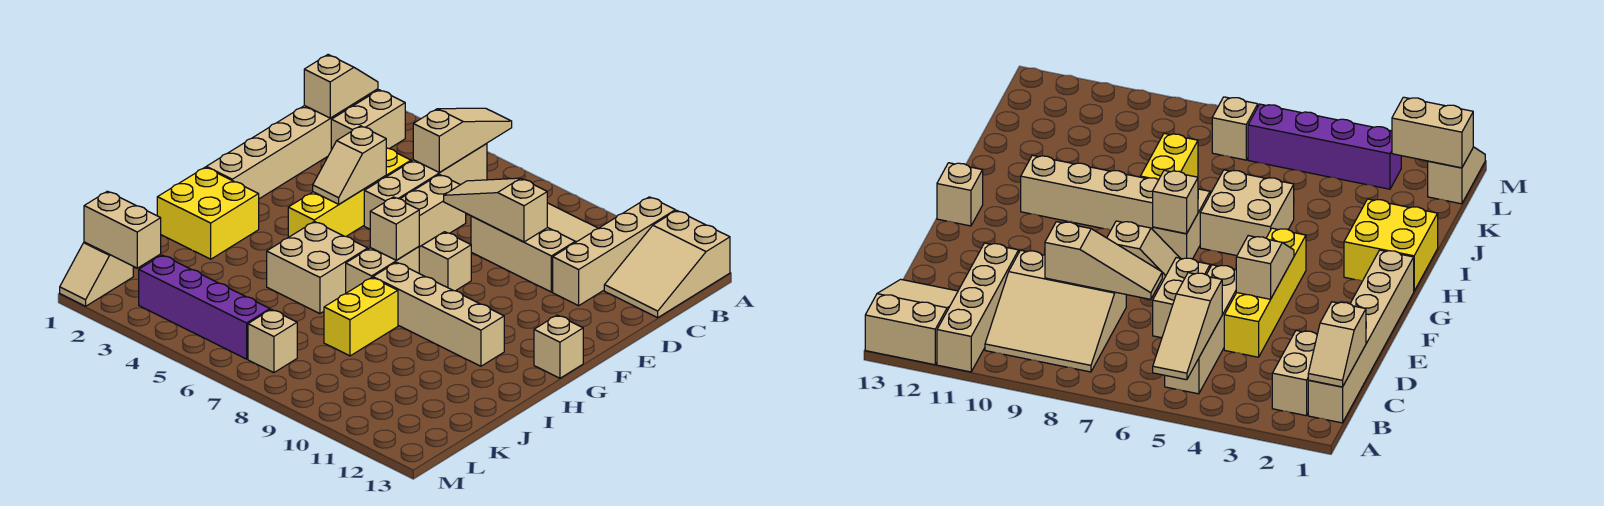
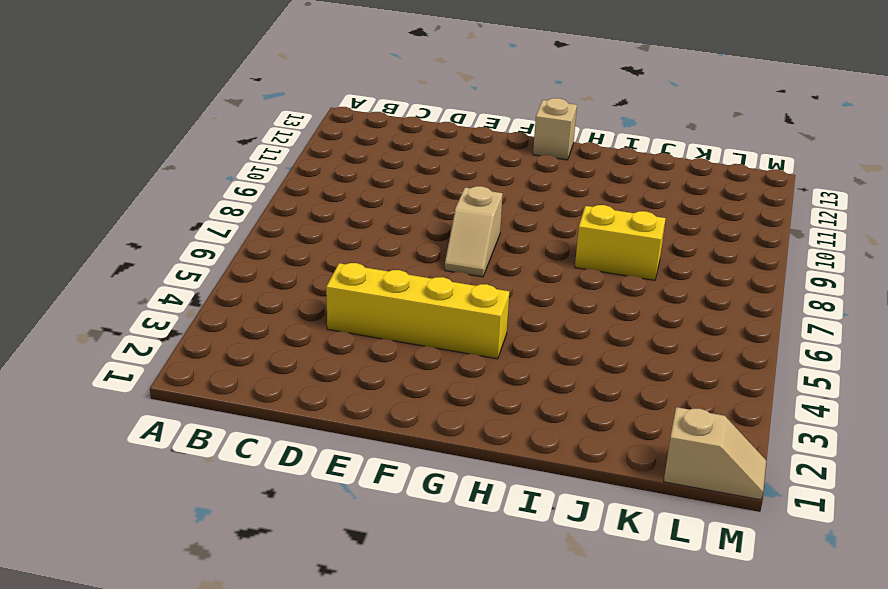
none -> tan brick A11:D11 level 1
none -> tan slope A12:C13 level 1 top A
none -> tan brick B1:G1 level 1

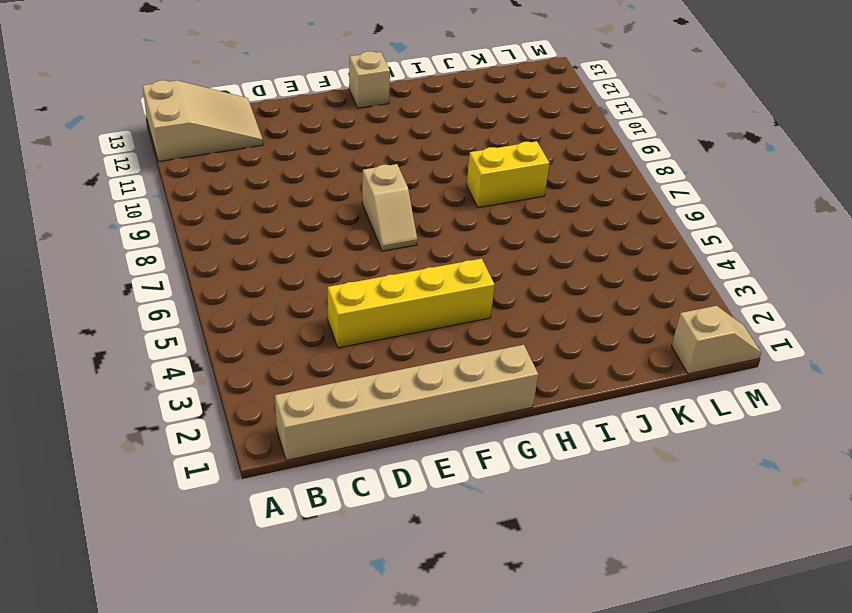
none -> tan brick A11:D11 level 1
none -> tan brick B2:C2 level 1
none -> tan brick B5:E5 level 1

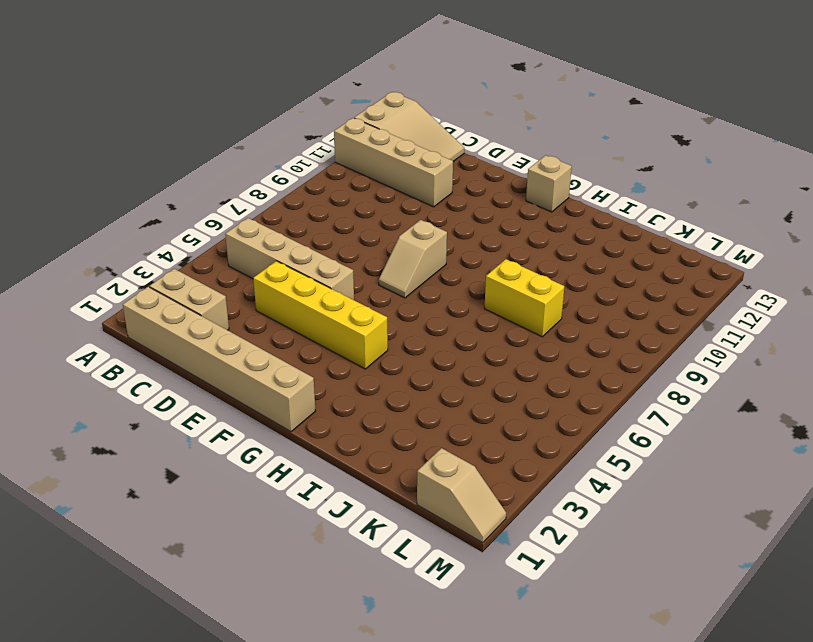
none -> tan slope B8:D10 level 1 top D
none -> tan brick D6:E6 level 1
none -> tan brick G7:H7 level 1

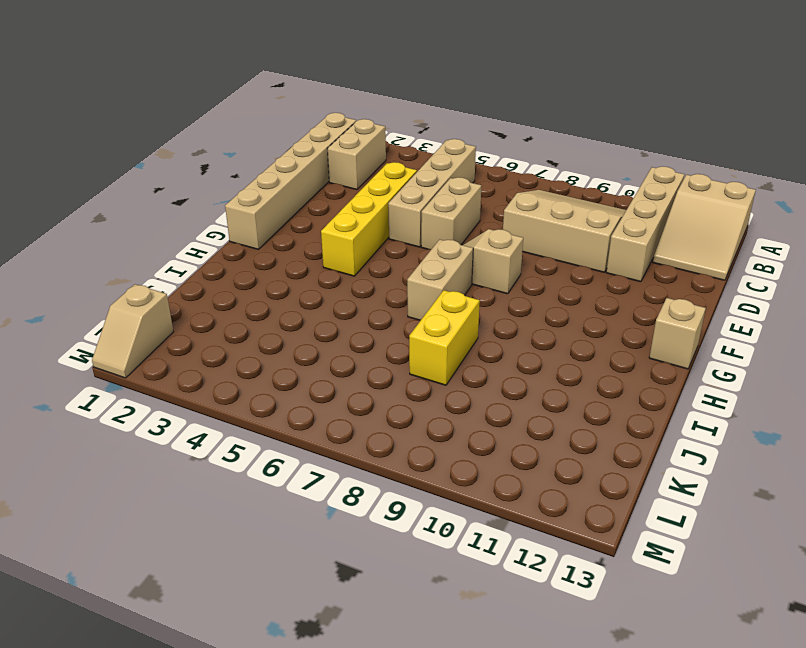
none -> yellow brick H1:I2 level 1
none -> tan brick H5:I6 level 1
none -> tan brick H8:H11 level 1

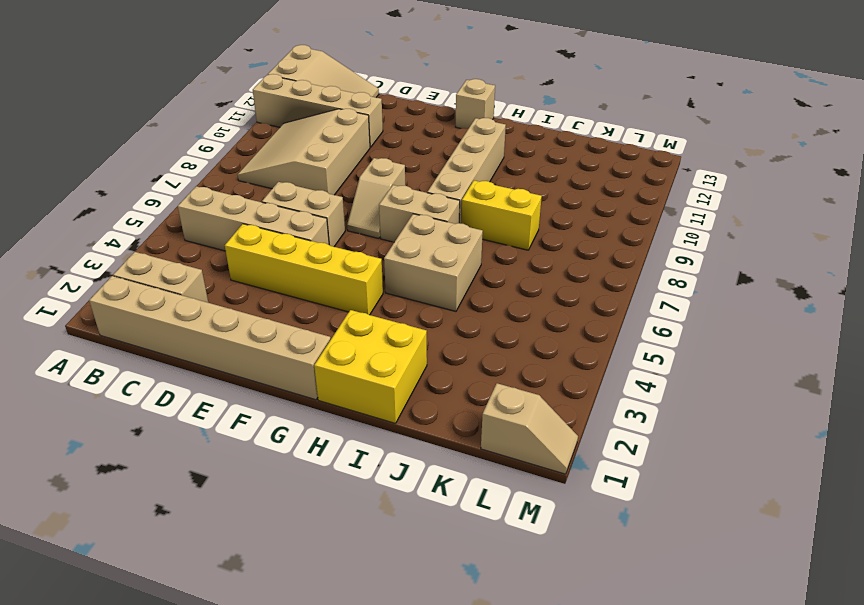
none -> purple brick L3:L6 level 1
none -> tan brick L7 level 1
none -> tan slope A5:C5 level 2 top C

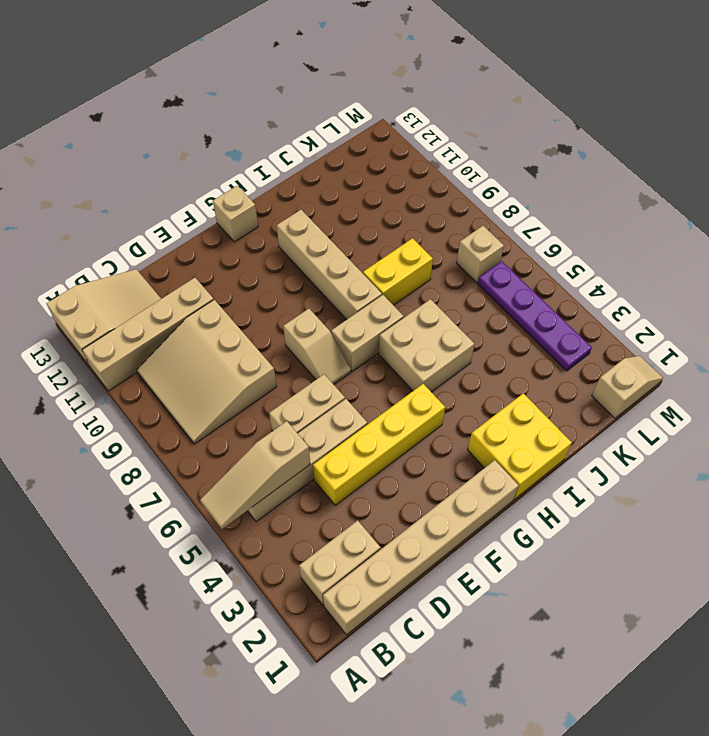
purple plate L3:L6 level 1 -> purple brick L3:L6 level 1
none -> tan slope B1:C1 level 2 top C
none -> tan slope D7:D9 level 2 top 9
none -> tan slope E4:F4 level 2 top E

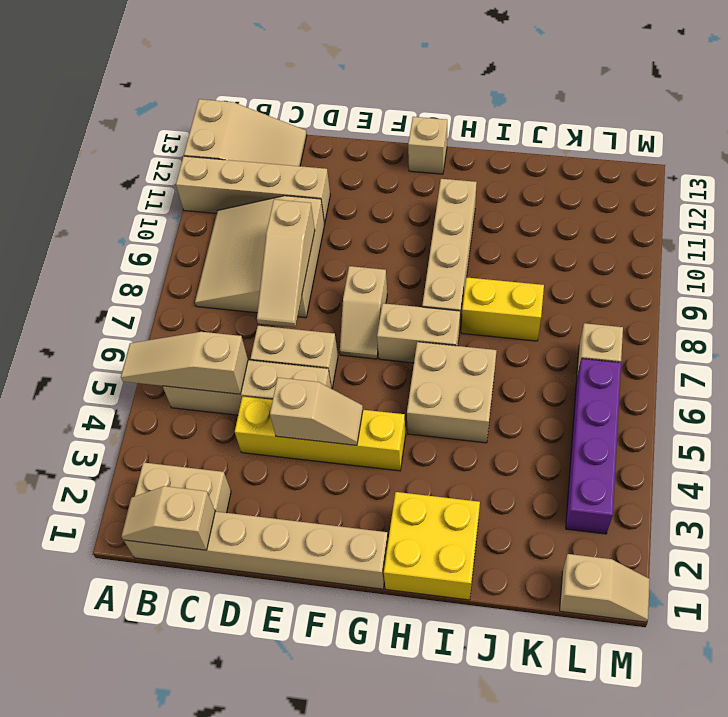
none -> tan brick G7 level 2
none -> tan brick L1:L2 level 2

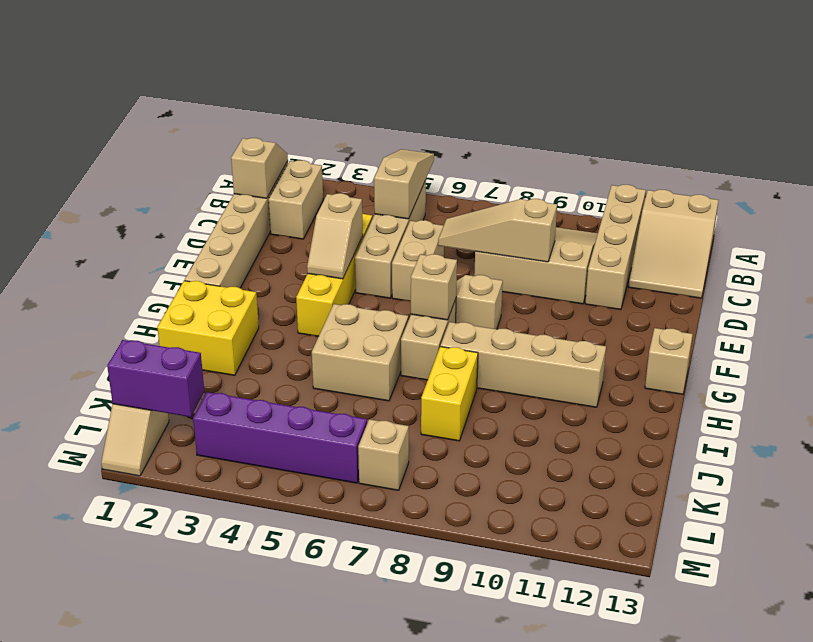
purple brick L1:L2 level 2 -> tan brick L1:L2 level 2

